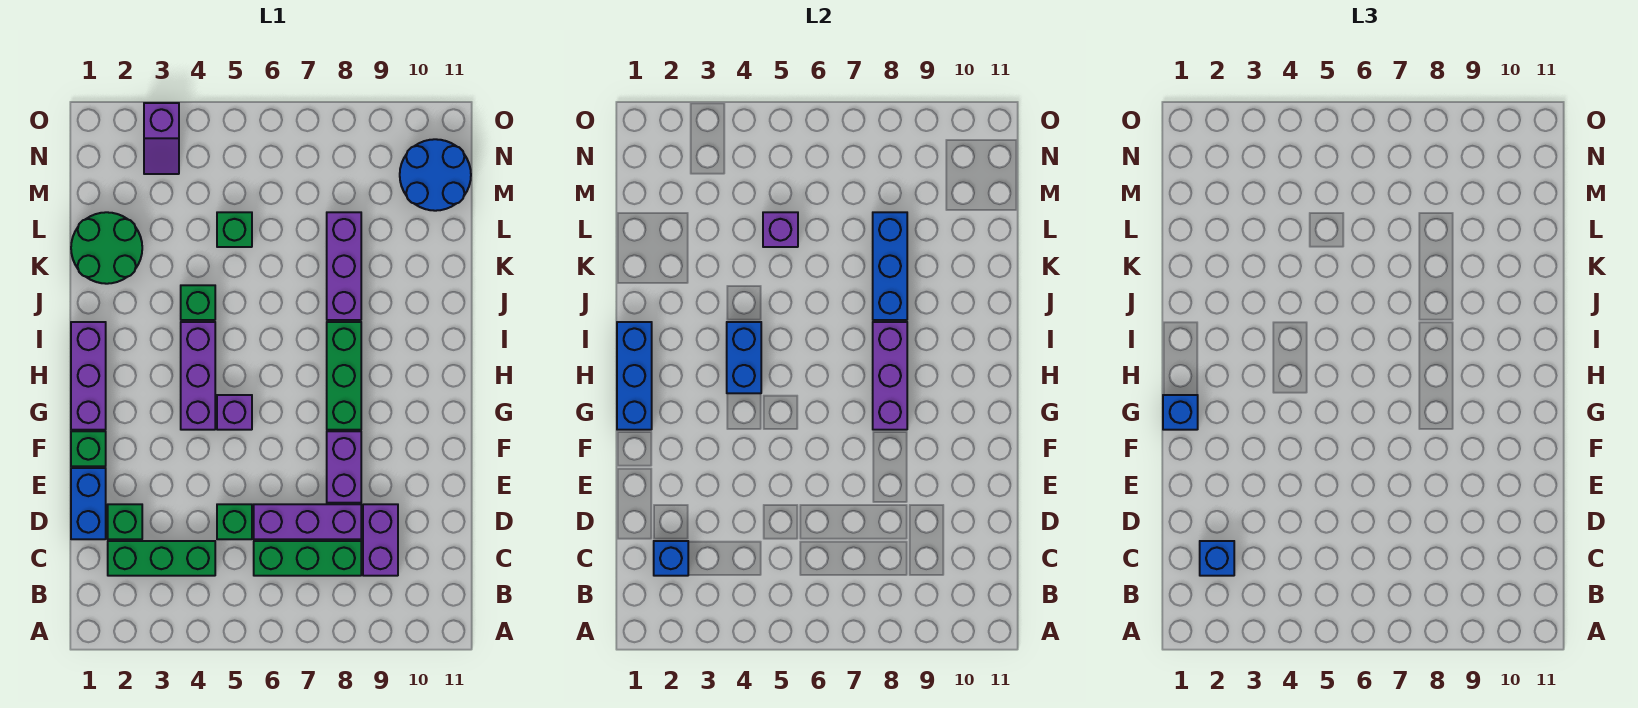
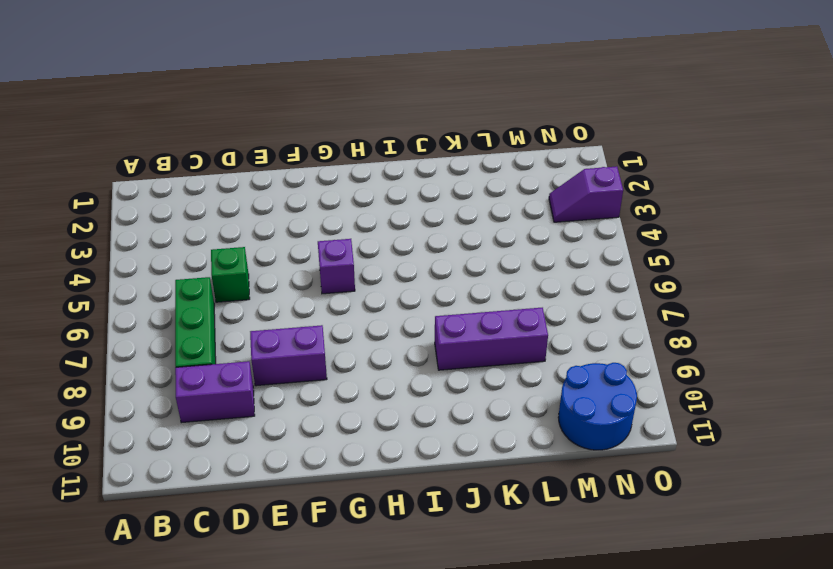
none -> green brick C2:C4 level 1
none -> blue brick D1:E1 level 1
none -> green brick D2 level 1

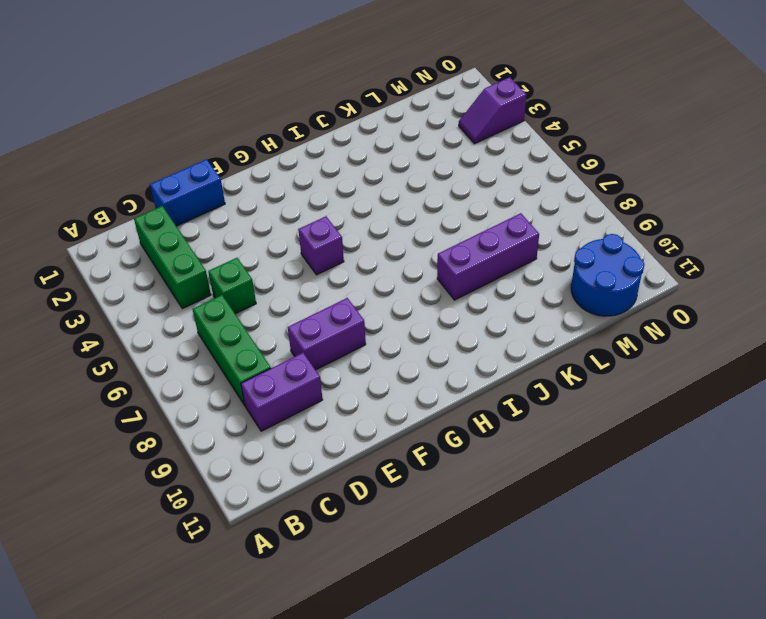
none -> green brick D2 level 1
none -> purple brick D6:D8 level 1
none -> green brick F1 level 1

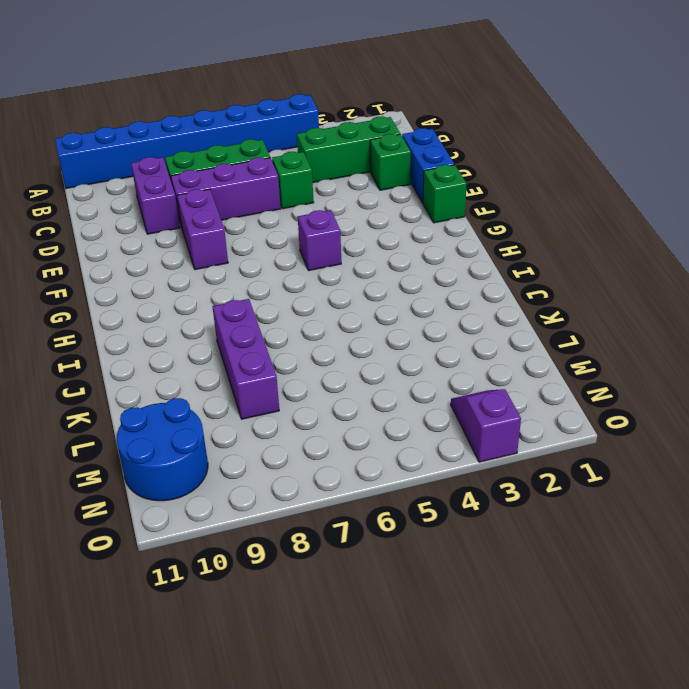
blue brick A4:A11 level 1 -> none
none -> purple brick G1:I1 level 1
none -> purple brick G4:I4 level 1
none -> green brick G8:I8 level 1

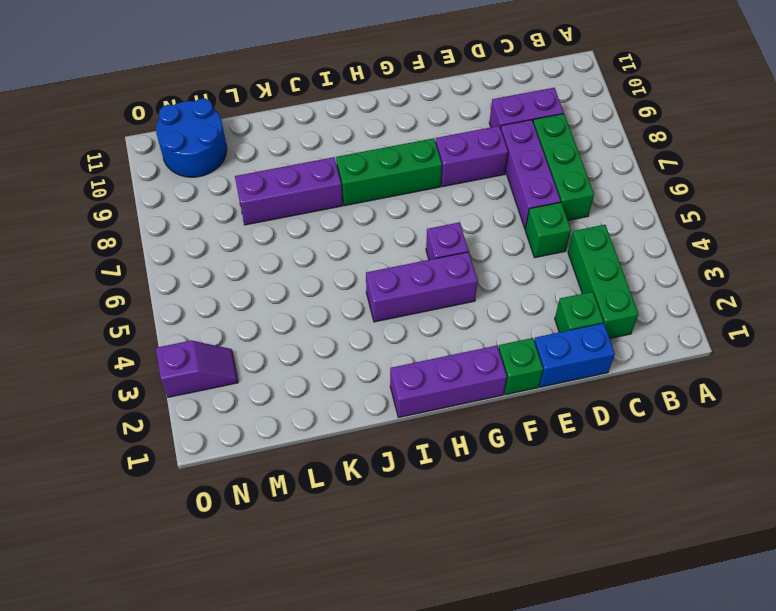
none -> green brick J4 level 1
none -> green round brick K1:L2 level 1
none -> green brick L5 level 1

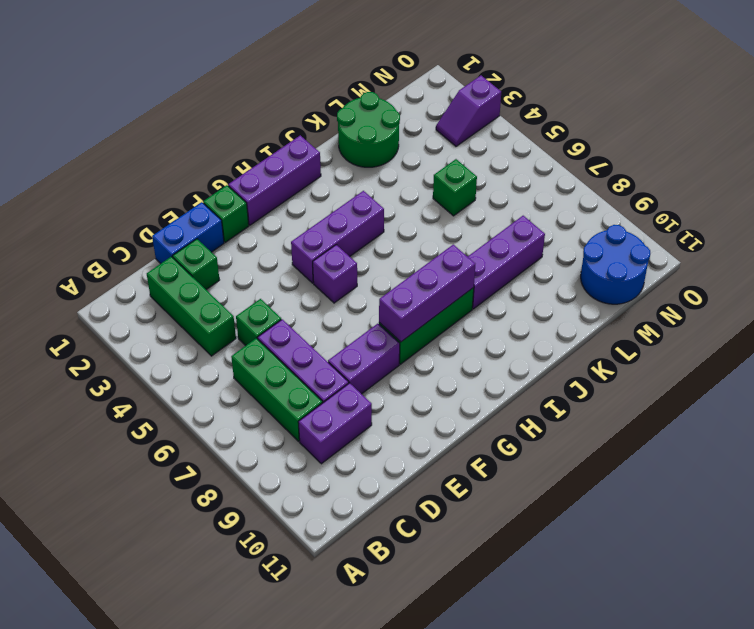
none -> green brick J4 level 1
none -> blue brick C2 level 2
none -> blue brick G1:I1 level 2

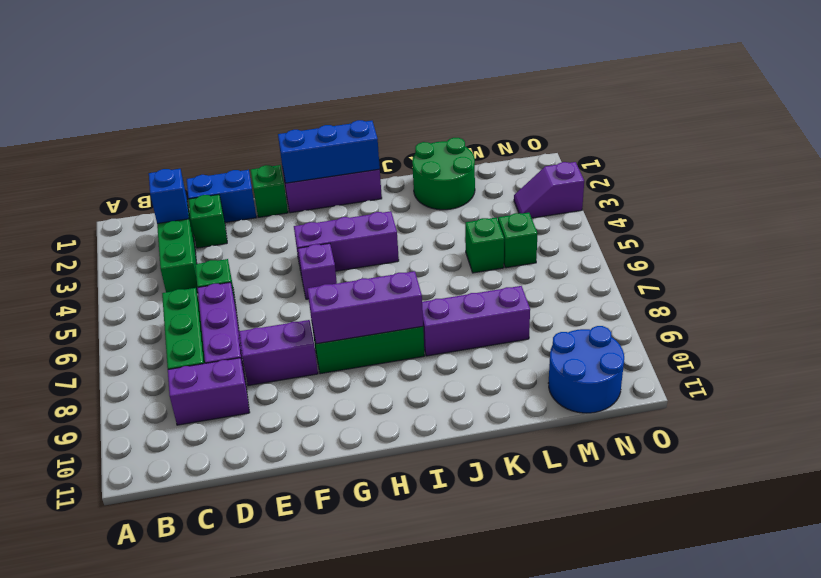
green brick M5 level 1 -> green brick J4 level 1
none -> blue brick H4:I4 level 2
none -> blue brick J8:L8 level 2
none -> purple brick L5 level 2

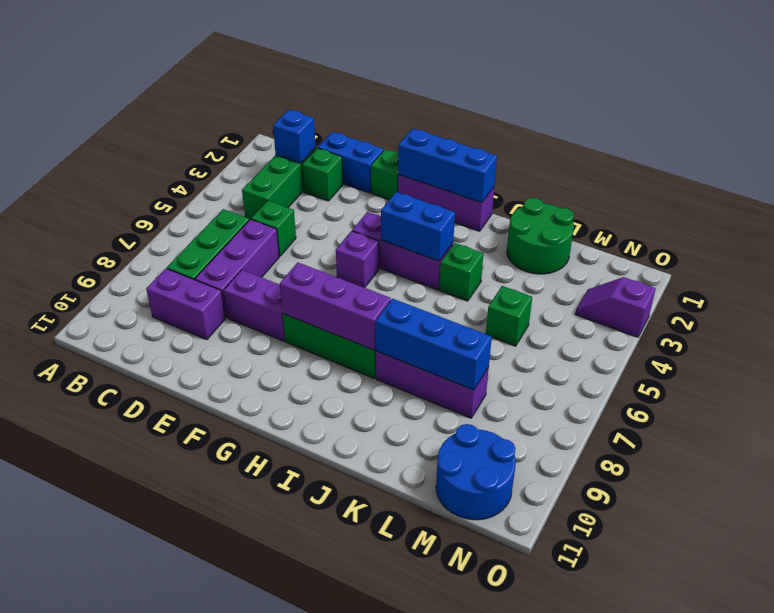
none -> purple brick L5 level 2
none -> blue brick C2 level 3
none -> blue brick G1 level 3

